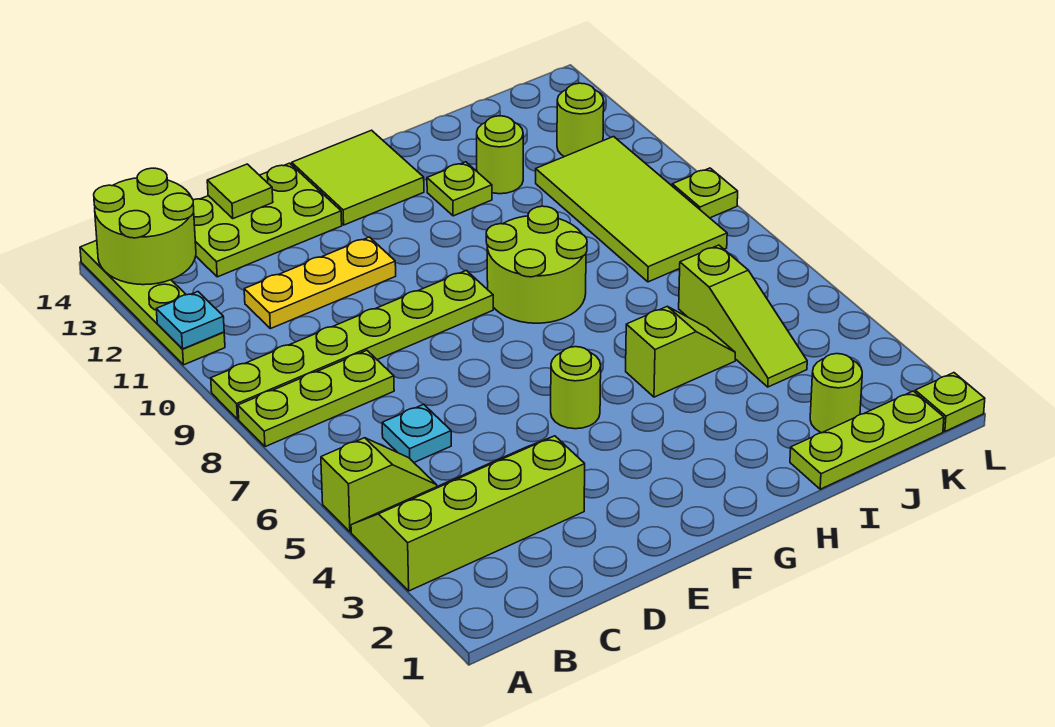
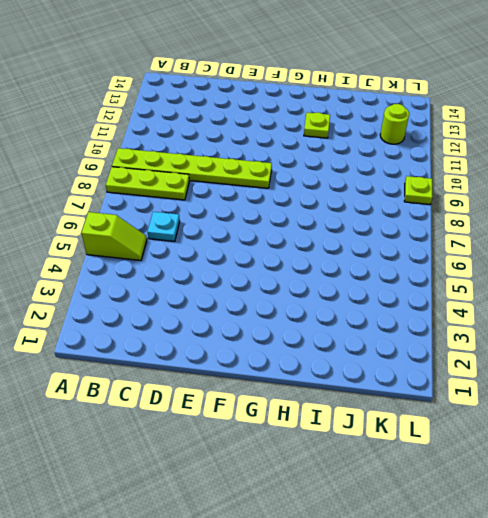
none -> lime slope A3:D4 level 1 top 3
none -> lime plate A11:A14 level 1
none -> yellow plate C11:E11 level 1

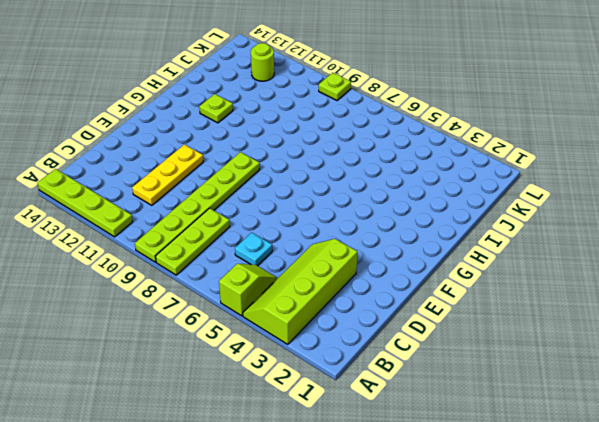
none -> lime plate C13:E14 level 1
none -> lime round brick F5 level 1
none -> lime tile F13:G14 level 1

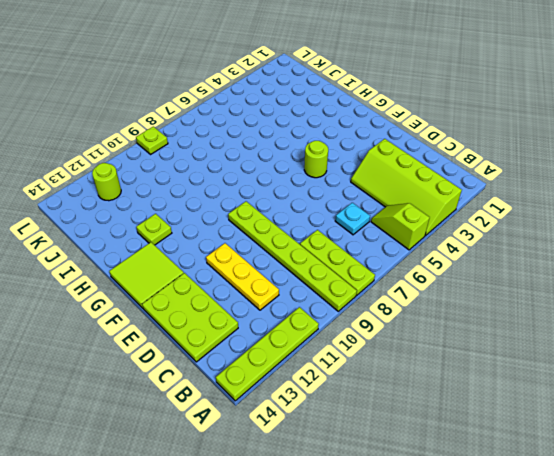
none -> lime round brick G8:H9 level 1
none -> lime slope H5:I5 level 1 top H
none -> lime plate I1:K1 level 1

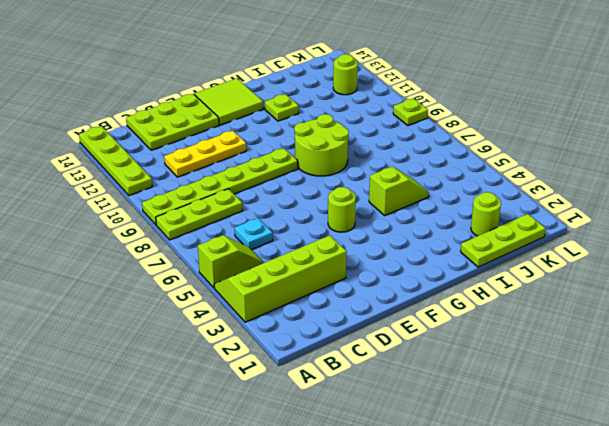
none -> lime round brick I12 level 1
none -> lime slope J4:J6 level 1 top 6
none -> lime tile J8:K11 level 1

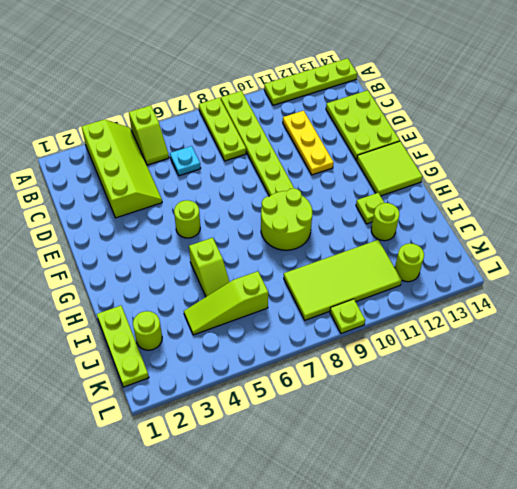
none -> lime plate L1 level 1
none -> cyan plate A11 level 2
none -> lime round brick A13:B14 level 2

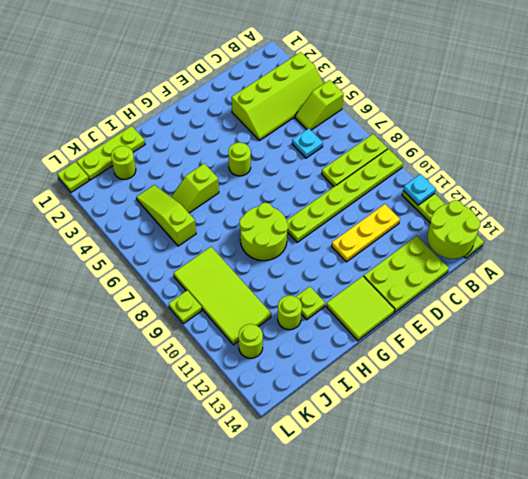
none -> lime tile D14 level 2

